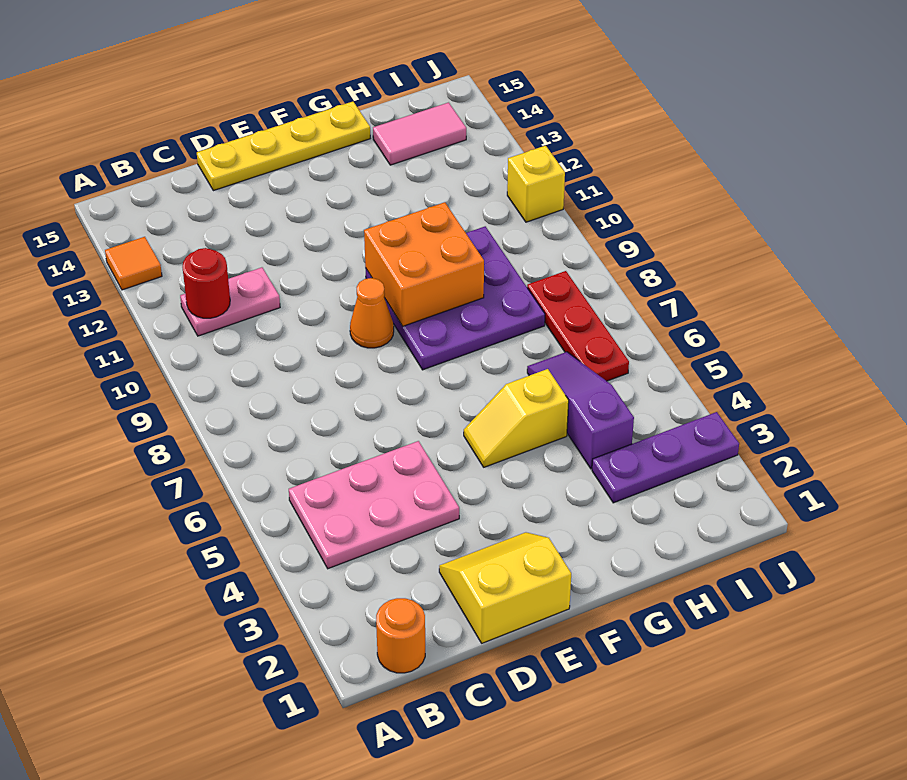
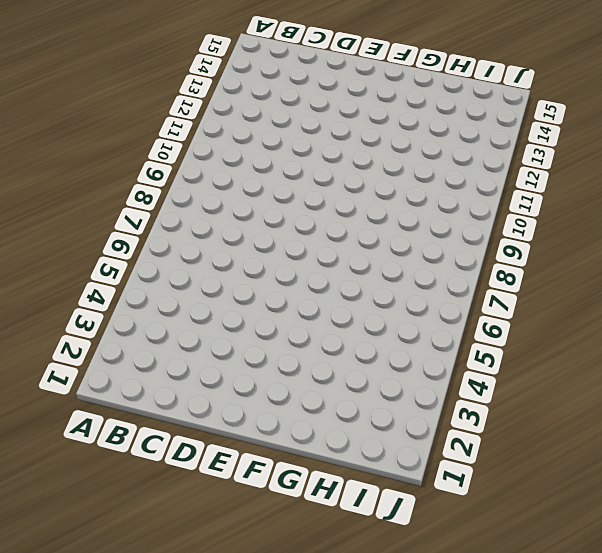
none -> orange tile A13 level 1
none -> orange round brick B1 level 1
none -> pink plate B4:D5 level 1

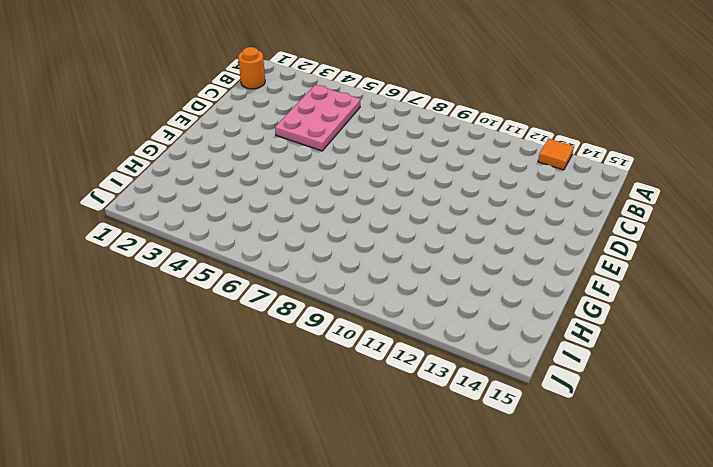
none -> pink plate B11:C11 level 1
none -> yellow slope D1:E2 level 1 top 1
none -> yellow plate D15:G15 level 1

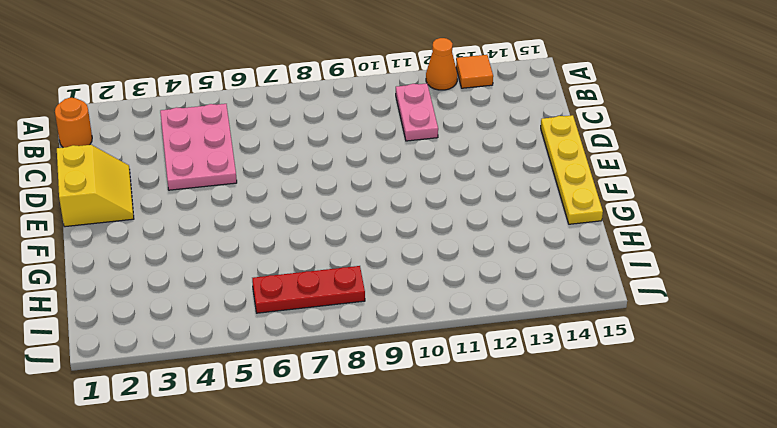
orange cone A12 level 1 -> orange cone E9 level 1
none -> yellow slope F5:G5 level 1 top G
none -> purple plate F8:H10 level 1
none -> purple plate H3:J3 level 1

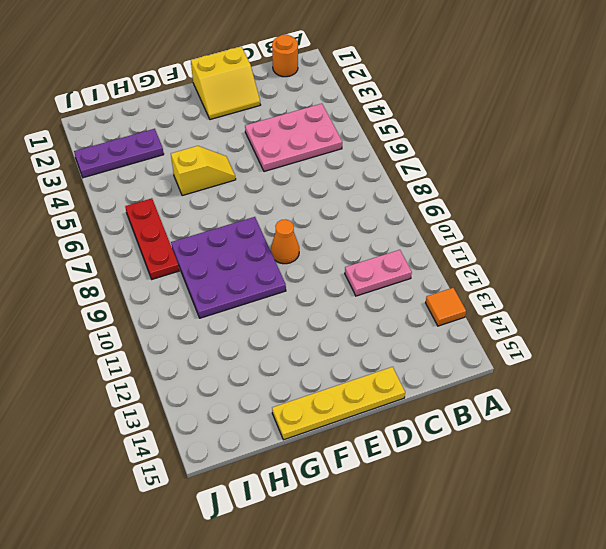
none -> purple slope H4:H6 level 1 top 4
none -> pink tile H14:I14 level 1
none -> yellow brick J11 level 1

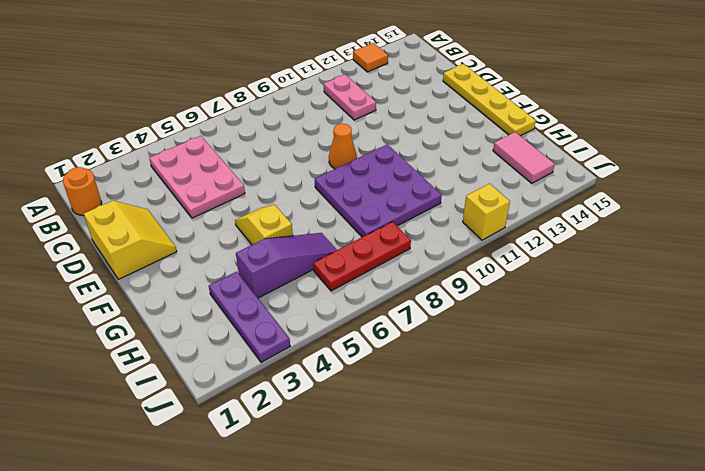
none -> red round brick B11 level 2
none -> orange brick F9:G10 level 2

